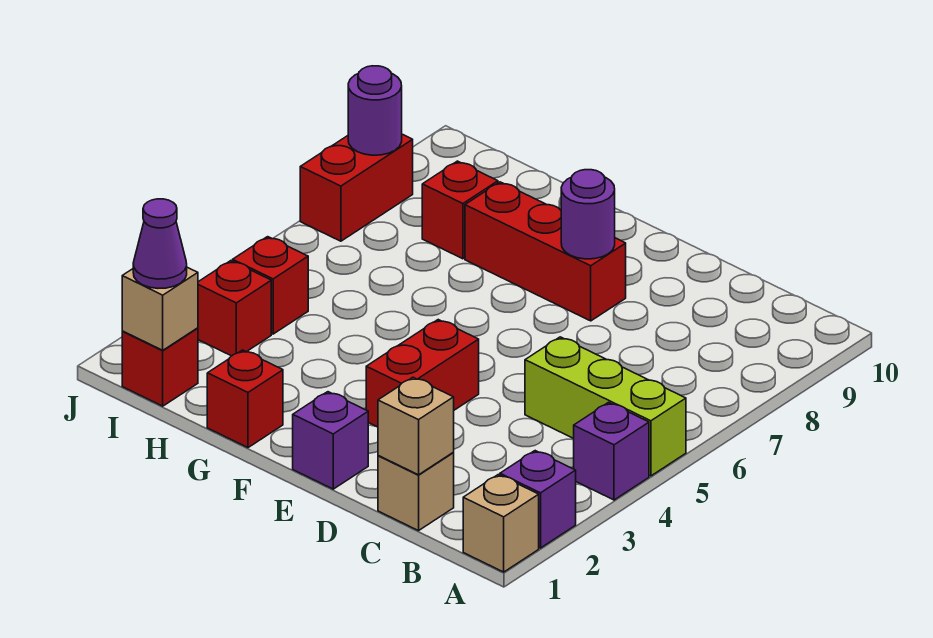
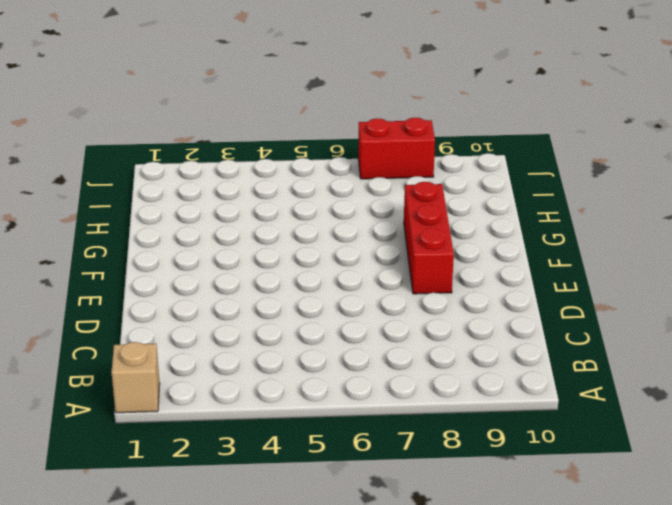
none -> purple brick A2 level 1
none -> purple brick A4 level 1
none -> lime brick A5:C5 level 1

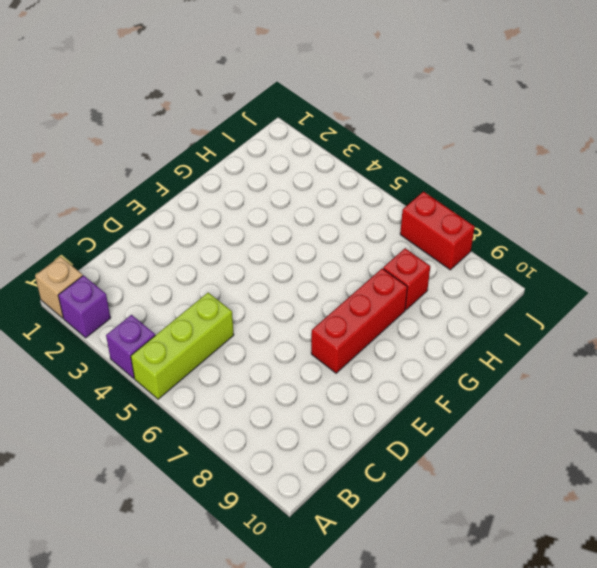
none -> tan brick C1 level 1
none -> purple brick E1 level 1
none -> red brick E3:E4 level 1

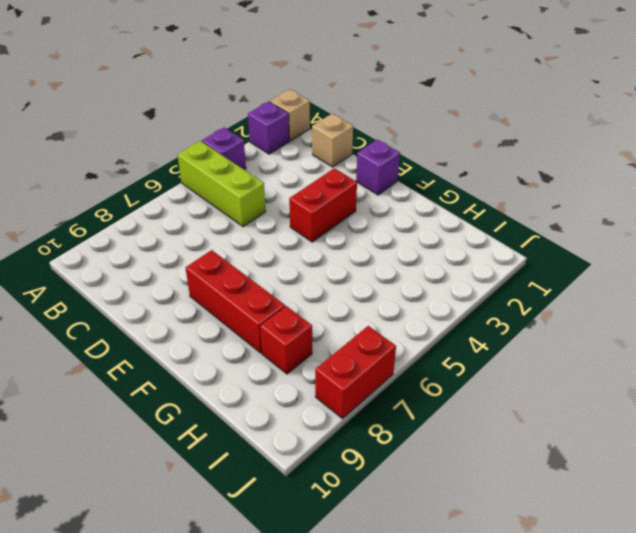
none -> red brick G1 level 1
none -> red brick I1 level 1
none -> red brick I3 level 1

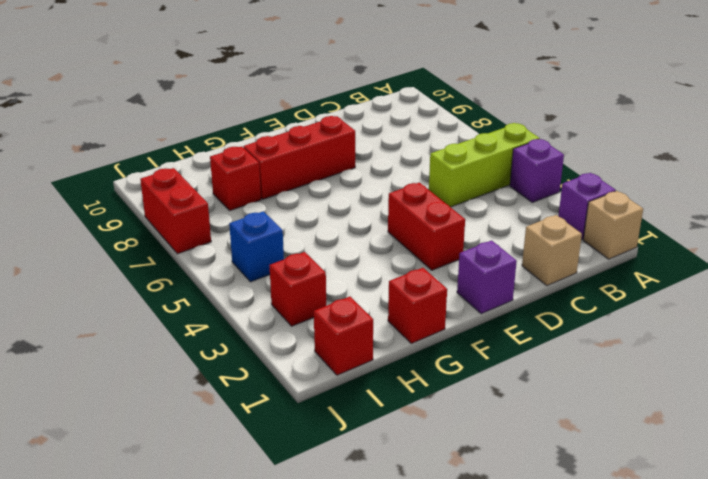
blue brick I5 level 1 -> none
none -> red brick I4 level 1
none -> tan brick C1 level 2
none -> purple round brick E8 level 2

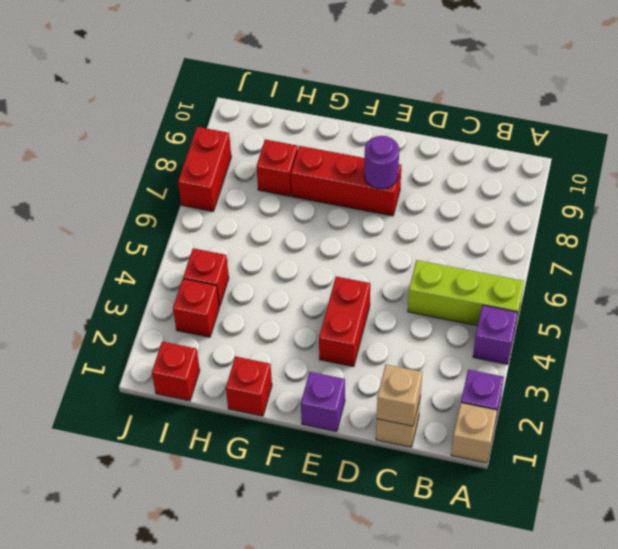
none -> tan brick I1 level 2
none -> purple round brick J8 level 2
none -> purple cone I1 level 3

